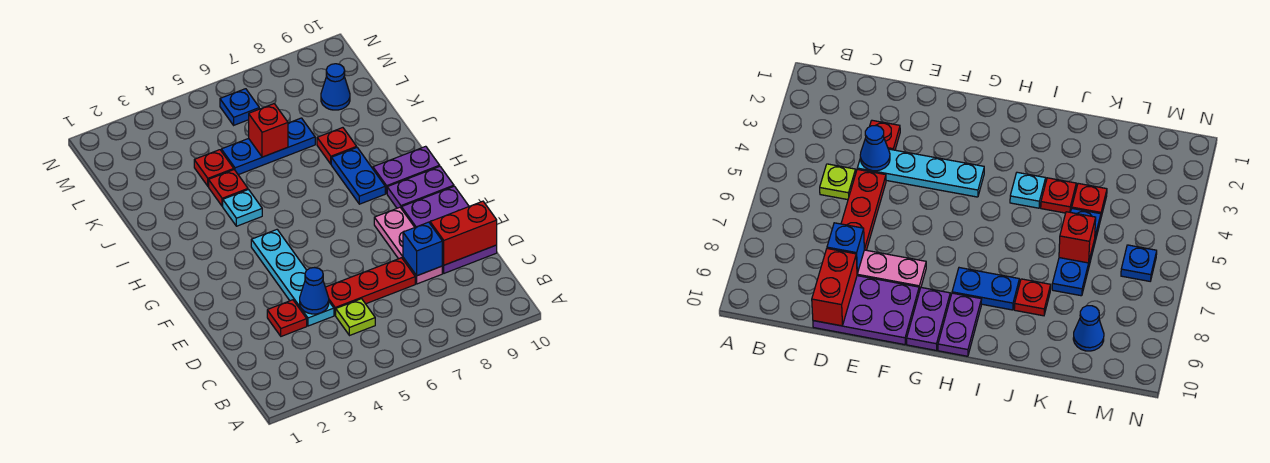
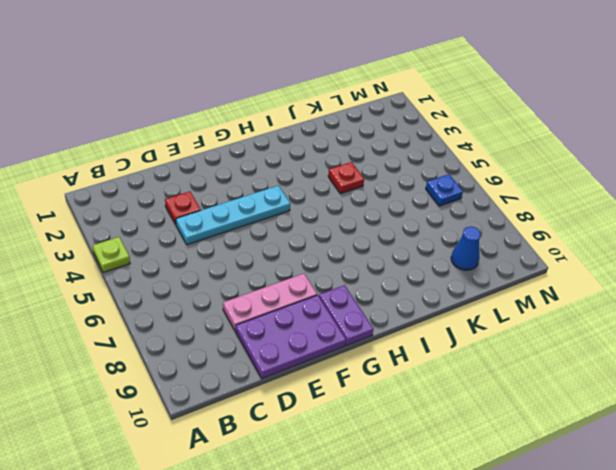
lime plate A4 level 1 -> lime plate C5 level 1
none -> red plate D5:D7 level 1
none -> blue plate H8:I8 level 1
none -> purple plate H9:H10 level 1

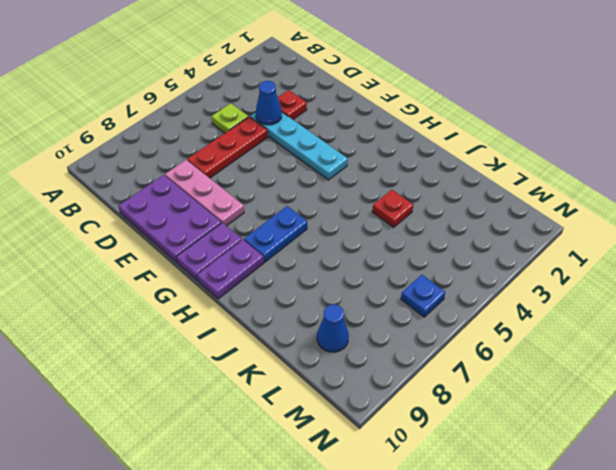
blue plate H7:H8 level 1 -> blue plate H8:I8 level 1
none -> cyan plate I4 level 1
none -> red plate J8 level 1
none -> red plate K4 level 1

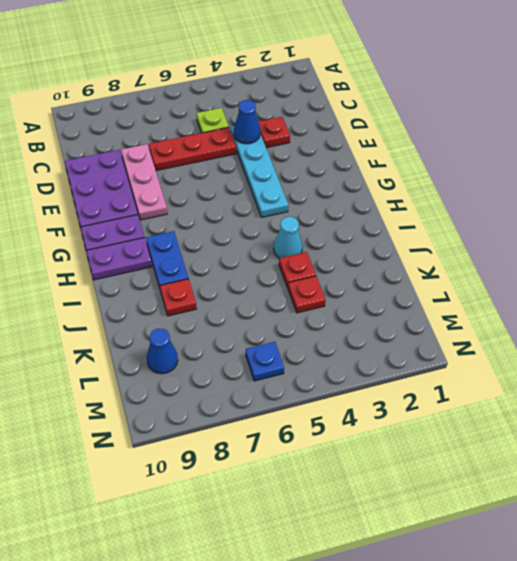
cyan cone I4 level 1 -> cyan plate I4 level 1
none -> blue plate K5:K7 level 1
none -> blue brick D8 level 2
none -> red brick D9:D10 level 2

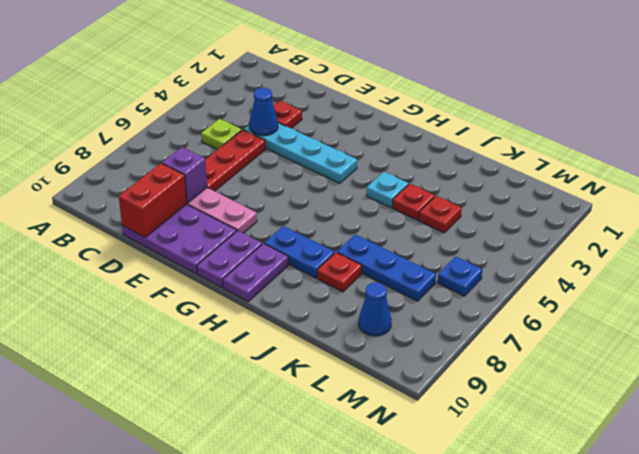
purple brick D8 level 2 -> blue brick D8 level 2
blue plate J7:L7 level 1 -> blue plate K5:K7 level 1
none -> red brick K6 level 2

